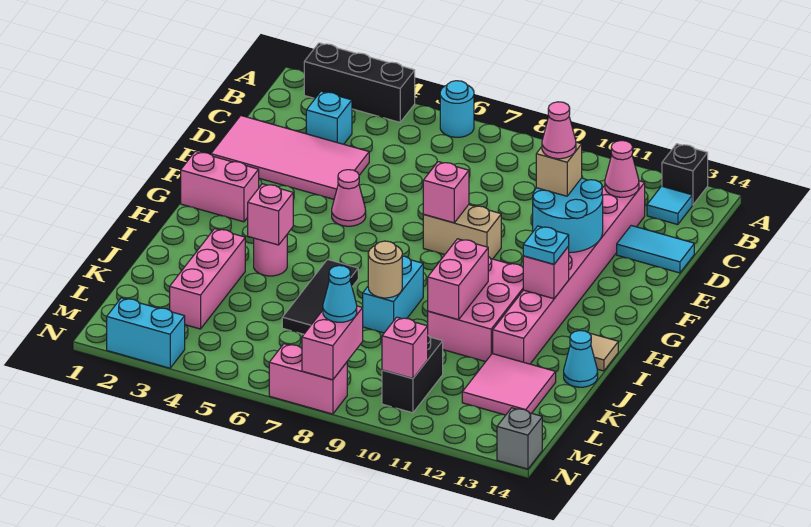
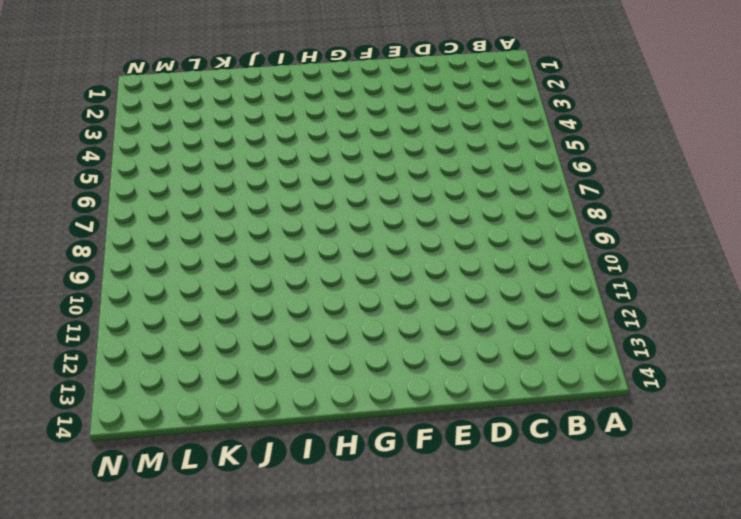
none -> black brick A2:A4 level 1
none -> cyan round brick A6 level 1
none -> black brick A13 level 1
none -> cyan tile B13 level 1

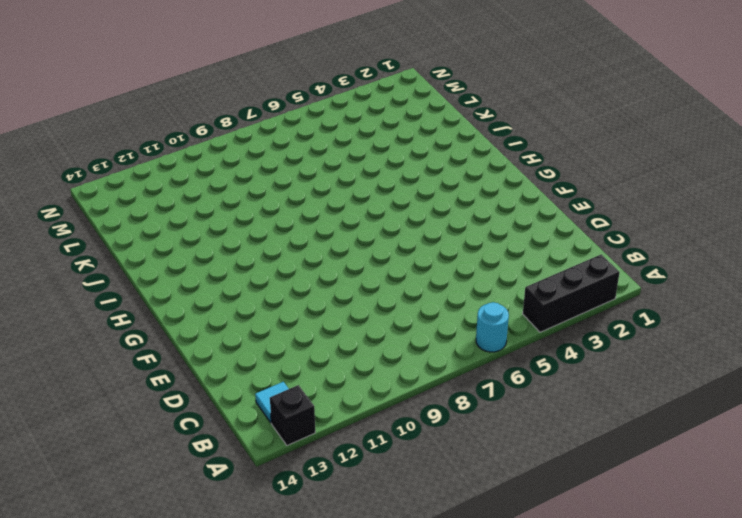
none -> cyan brick C3 level 1
none -> pink brick C12:J12 level 1
none -> pink tile D1:E4 level 1
none -> cyan tile D13:D14 level 1

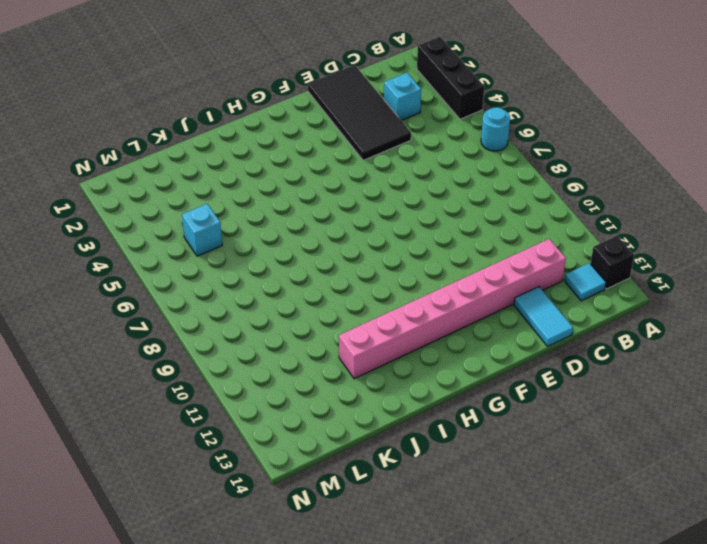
black tile D1:E4 level 1 -> pink tile D1:E4 level 1
cyan brick L5 level 1 -> none
none -> pink cone F5 level 1
none -> tan brick F8:F9 level 1
none -> pink brick G1:G2 level 1
none -> pink brick H10:J11 level 1

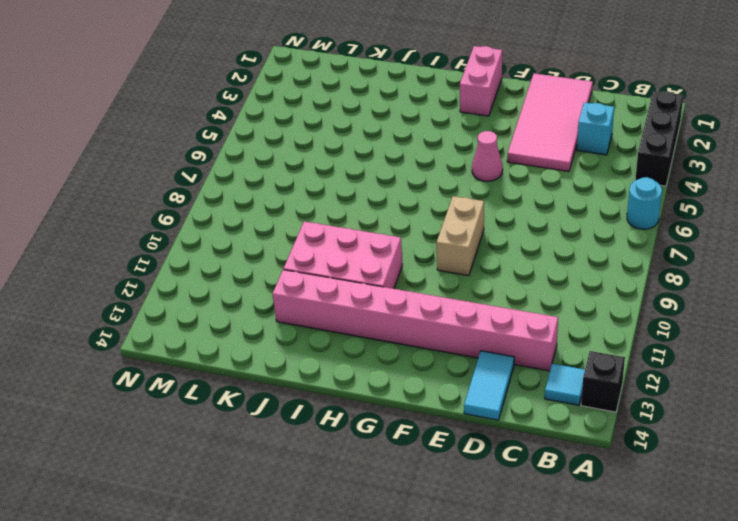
none -> pink round brick I4 level 1
none -> black tile I6:K6 level 1
none -> cyan brick I8:J8 level 1
none -> tan tile I14 level 1

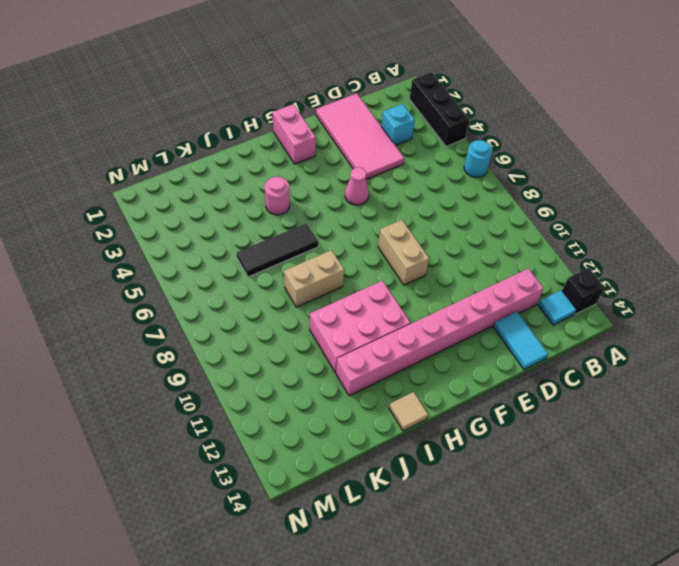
tan brick I8:J8 level 1 -> cyan brick I8:J8 level 1
none -> pink brick J3:L3 level 1
none -> cyan cone J14 level 1
none -> pink tile K12:L13 level 1
none -> black brick L10:M10 level 1

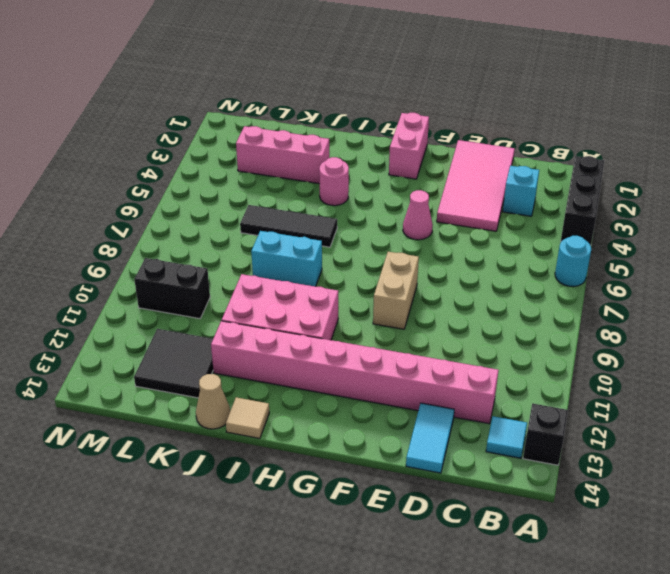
tan cone J14 level 1 -> cyan cone J14 level 1
black tile K12:L13 level 1 -> pink tile K12:L13 level 1
none -> cyan brick N2:N3 level 1
none -> pink brick N7:N8 level 1
none -> grey brick N14 level 1
none -> pink cone C12 level 2

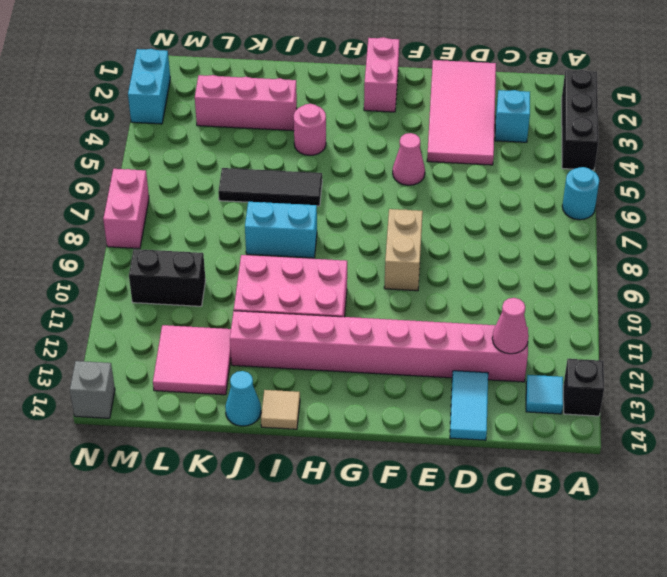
none -> cyan round brick E11:F12 level 2
none -> pink brick F8 level 2
none -> pink brick H12 level 2
none -> pink brick I4 level 2

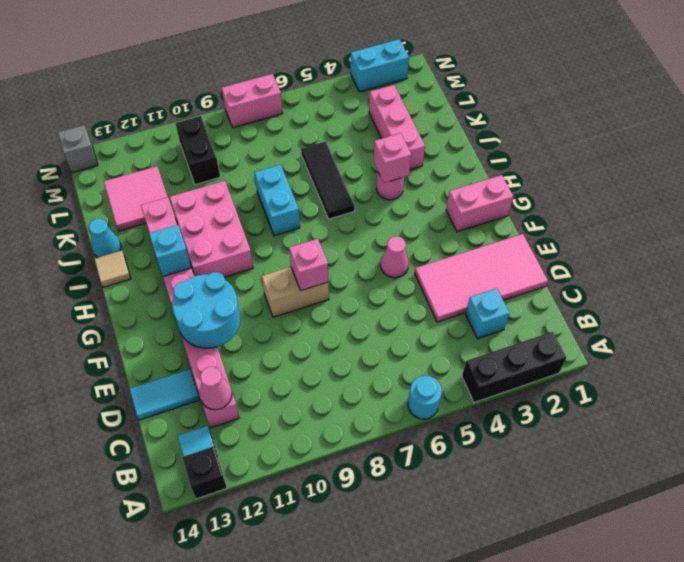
cyan brick H12 level 2 -> pink brick H12 level 2
none -> pink brick I10:J10 level 2
none -> tan round brick J8 level 2
none -> pink brick M8:N8 level 2
none -> pink brick M10 level 2

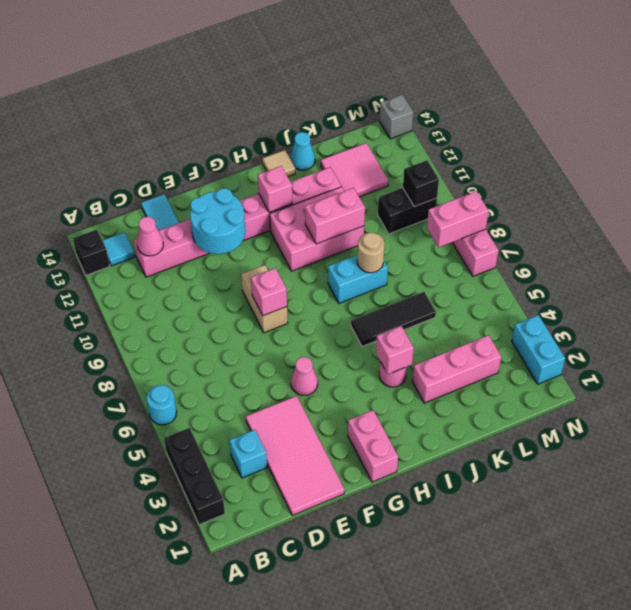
black brick M10 level 2 -> pink brick M10 level 2
none -> tan brick E11 level 3
none -> cyan plate H12 level 3
none -> cyan cone M8 level 3
none -> pink cone E11 level 4

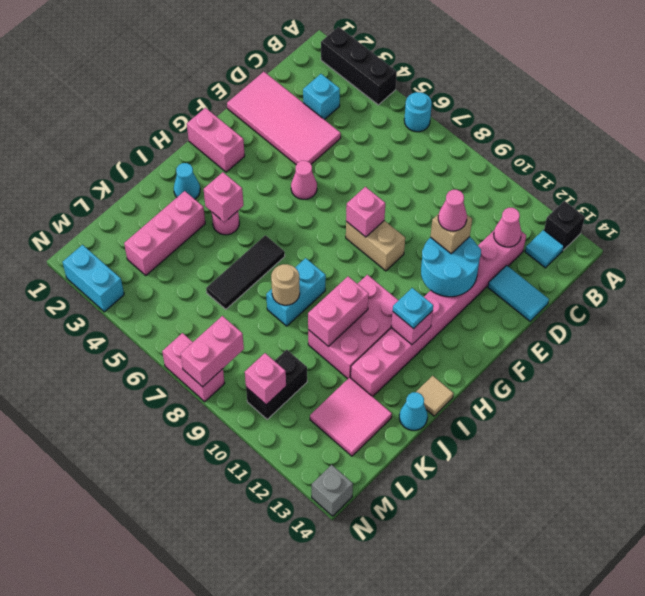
cyan cone I2 level 1 -> cyan cone M8 level 3

